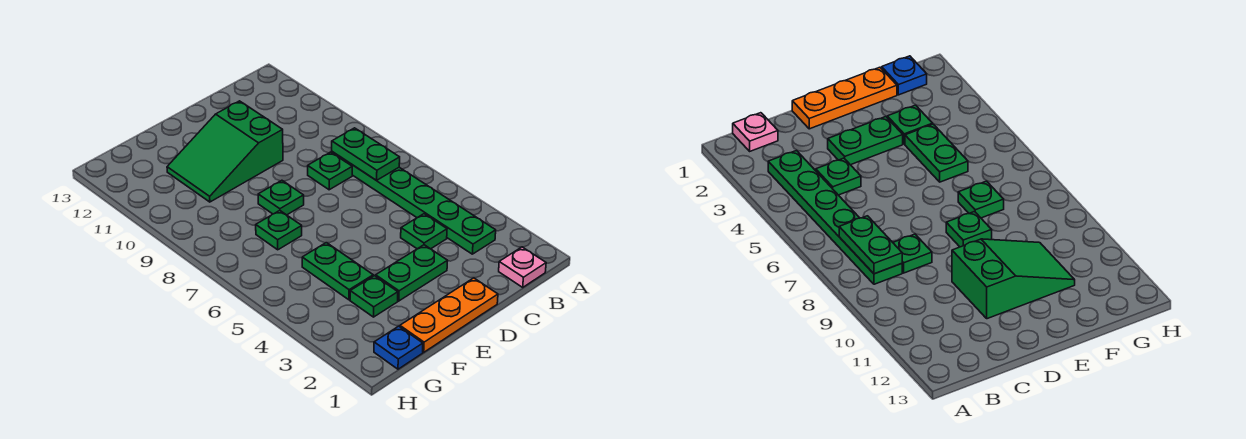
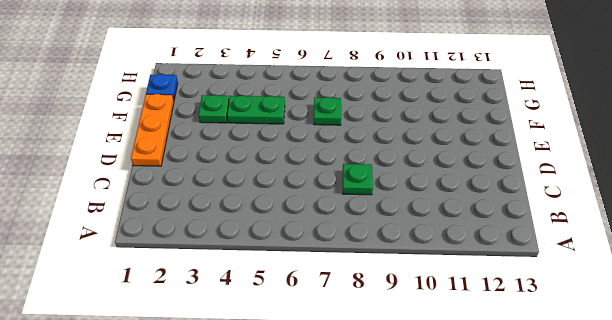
none -> pink plate B1 level 1
none -> green plate B3:B8 level 1
none -> green plate C4 level 1

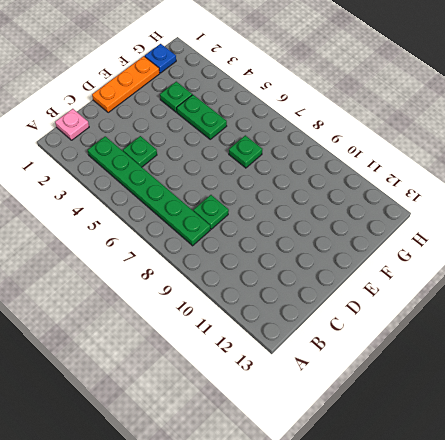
none -> green plate D3:E3 level 1
none -> green slope D10:F11 level 1 top D
none -> green plate E8 level 1

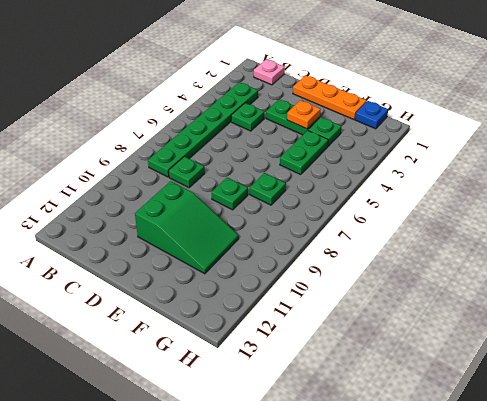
orange plate E3 level 2 -> none
none -> green plate B7:B8 level 2

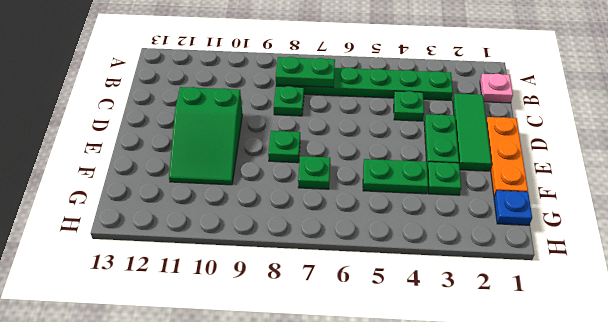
green tile C2:E2 level 1 -> none

